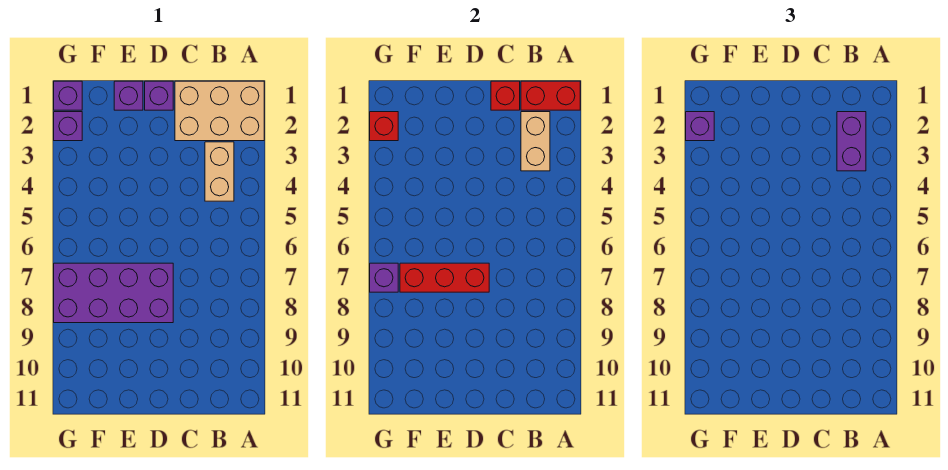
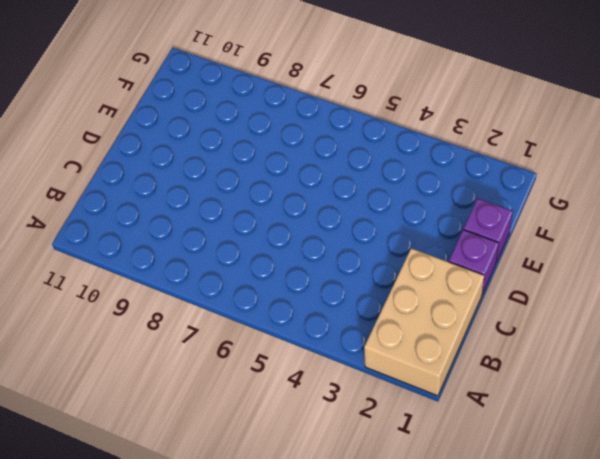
none -> tan brick B3:B4 level 1
none -> purple brick D7:G8 level 1
none -> purple brick G1 level 1

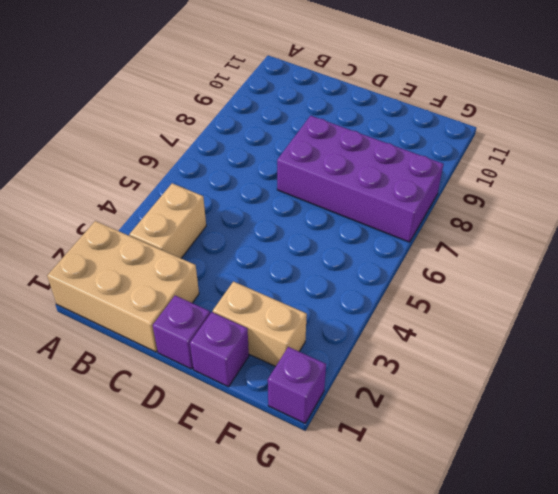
tan brick E2:F2 level 1 -> tan brick B2:B3 level 2
none -> purple brick G2 level 1
none -> red brick A1:B1 level 2
none -> red brick C1 level 2

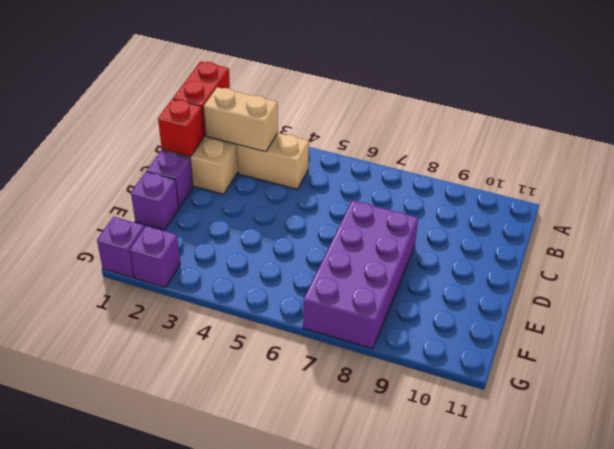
none -> red brick D7:F7 level 2
none -> red brick G2 level 2
none -> purple brick G7 level 2

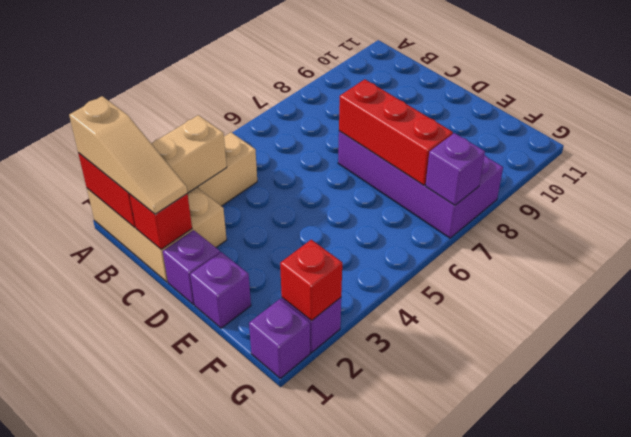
tan slope A1:C1 level 3 top A -> none
none -> purple brick B2:B3 level 3
none -> purple brick G2 level 3

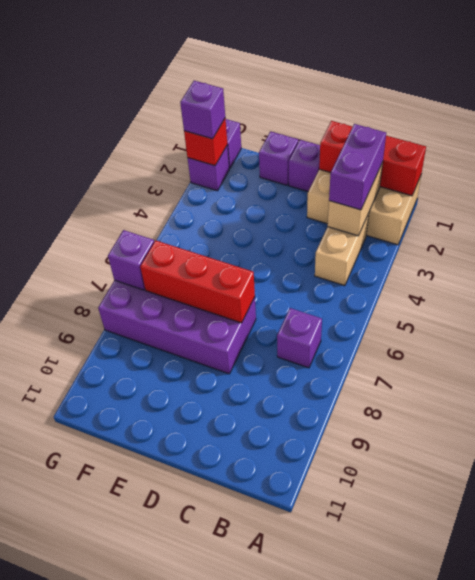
purple brick B7 level 1 -> none

